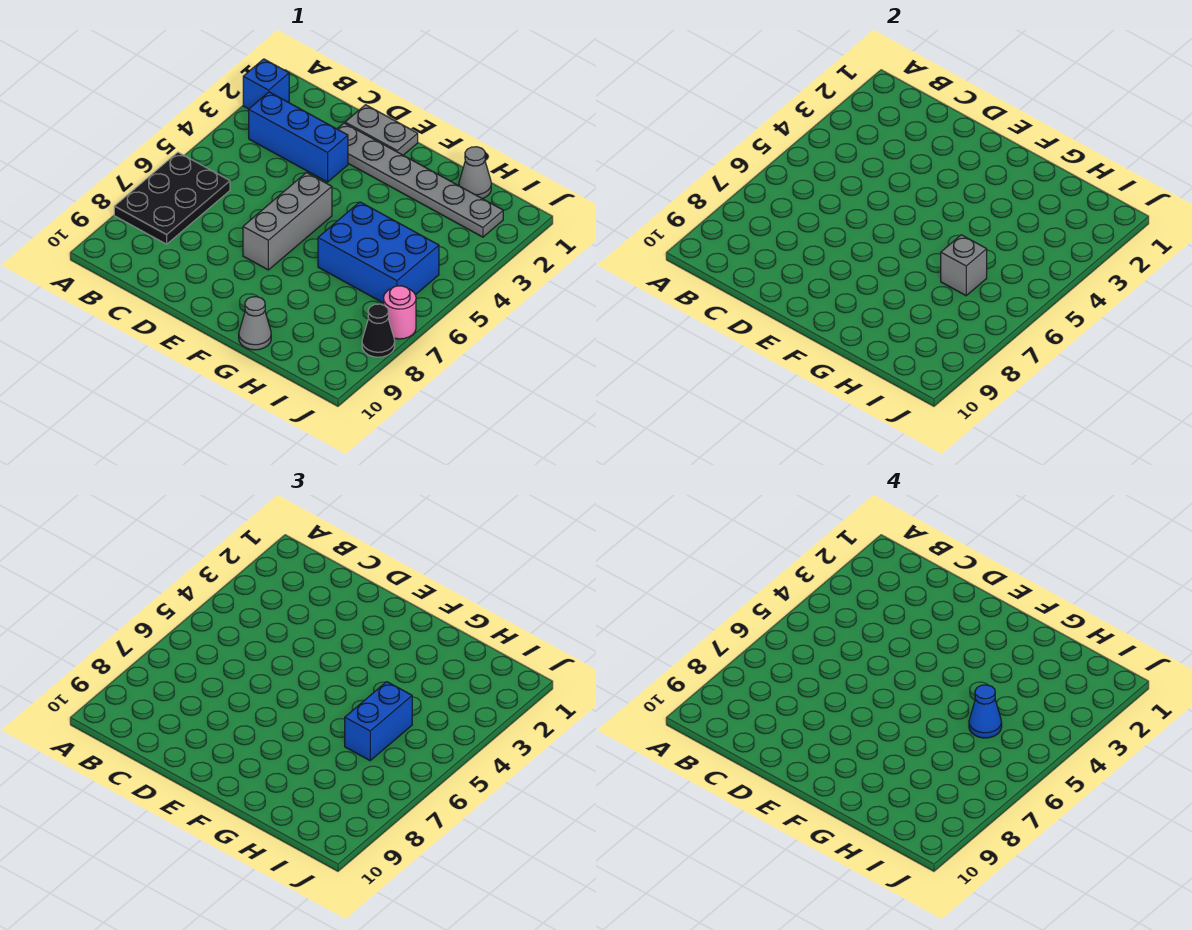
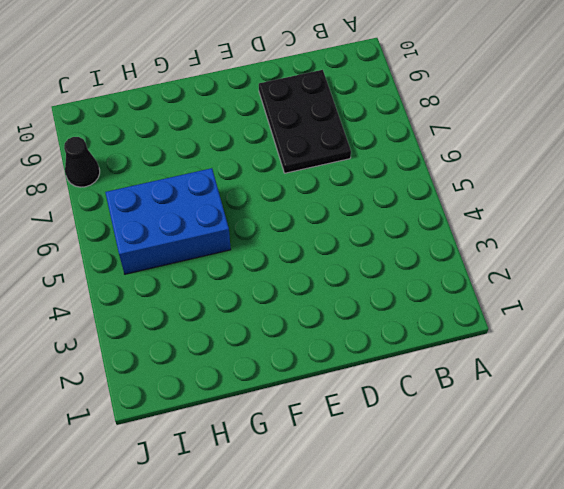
black plate C7:D9 level 1 -> black plate A6:B8 level 1
none -> blue brick A2 level 1
none -> blue brick B3:D3 level 1
none -> grey plate D1:E1 level 1

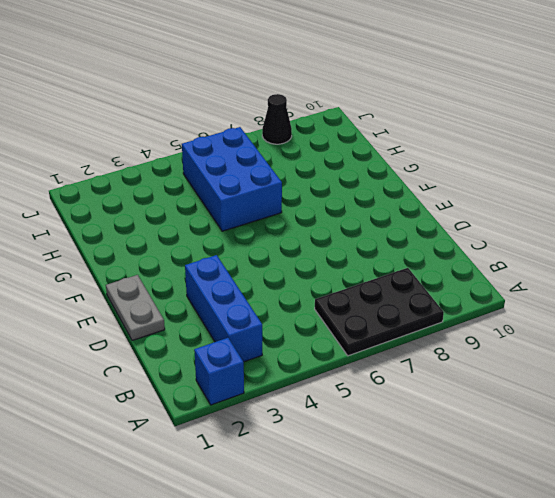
none -> grey plate D2:I2 level 1
none -> grey brick E5:E7 level 1
none -> grey cone G10 level 1

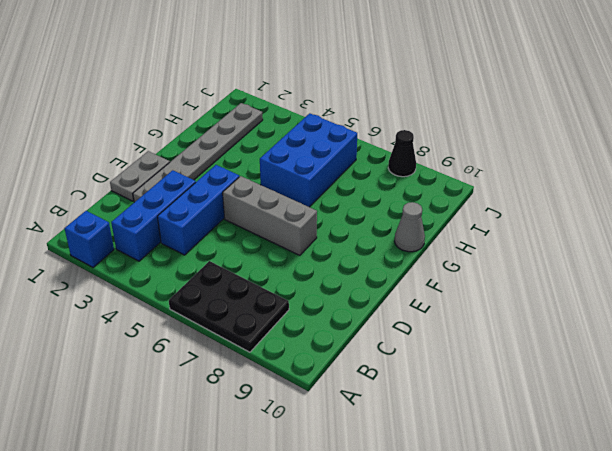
blue brick C4:E4 level 1 -> none
none -> grey cone H1 level 1
none -> pink round brick J7 level 1
none -> grey brick H6 level 2

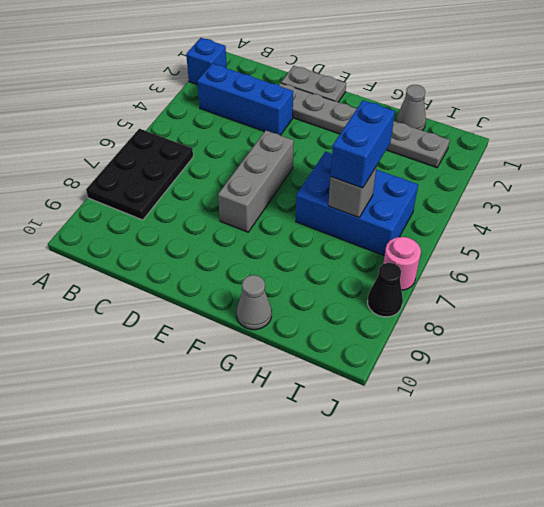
none -> blue cone H5 level 4

